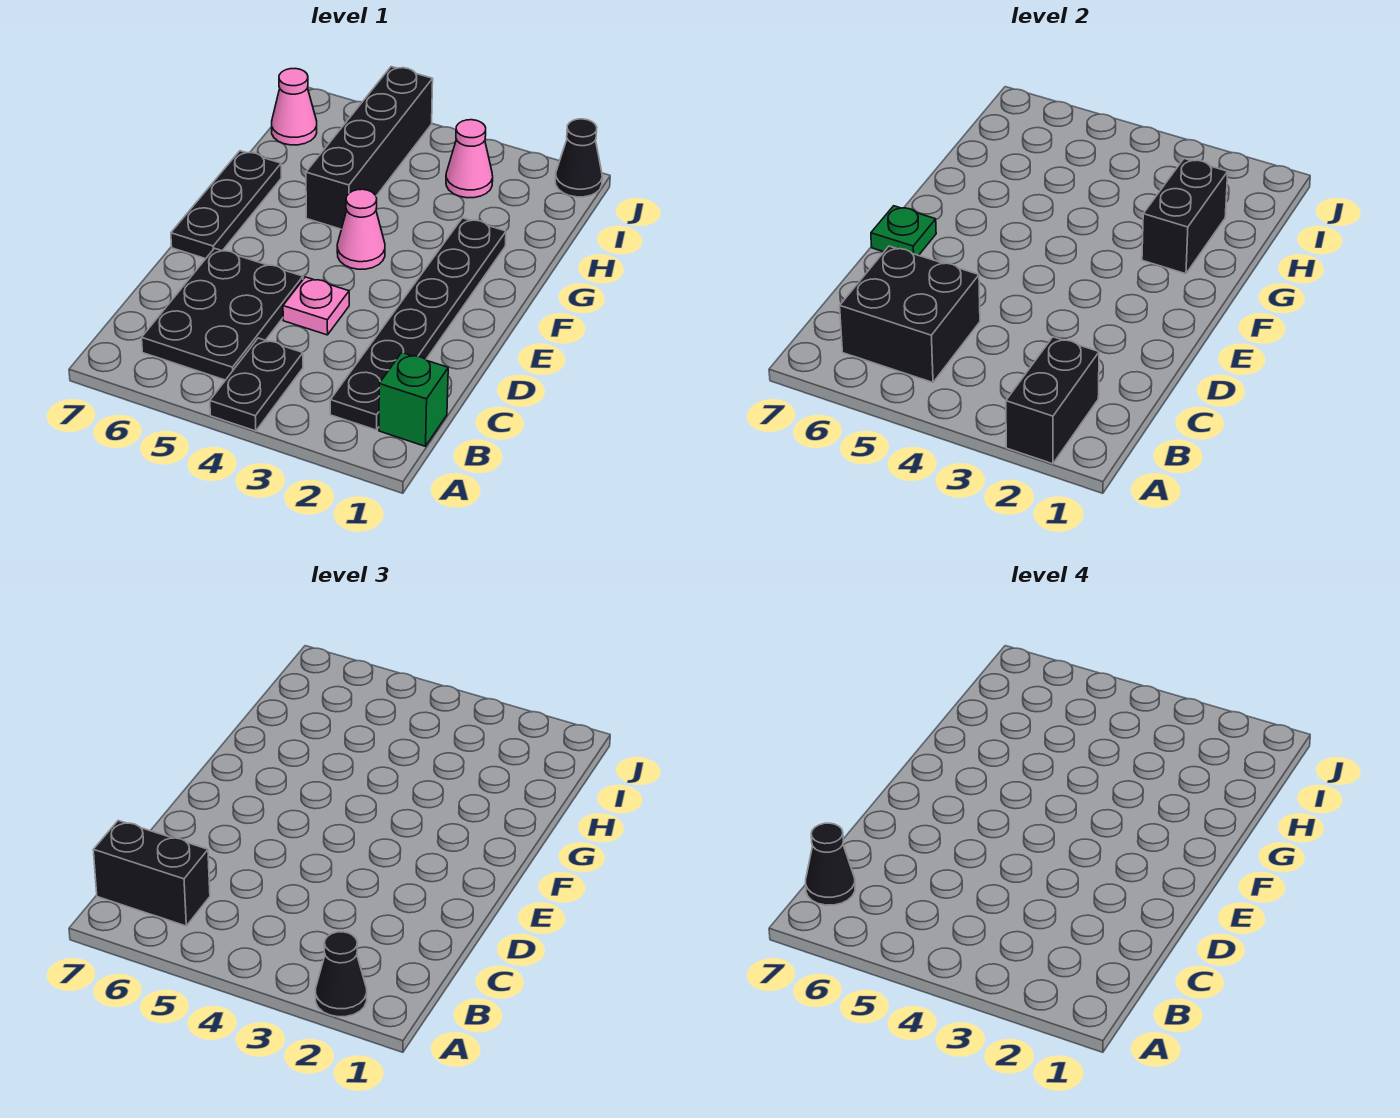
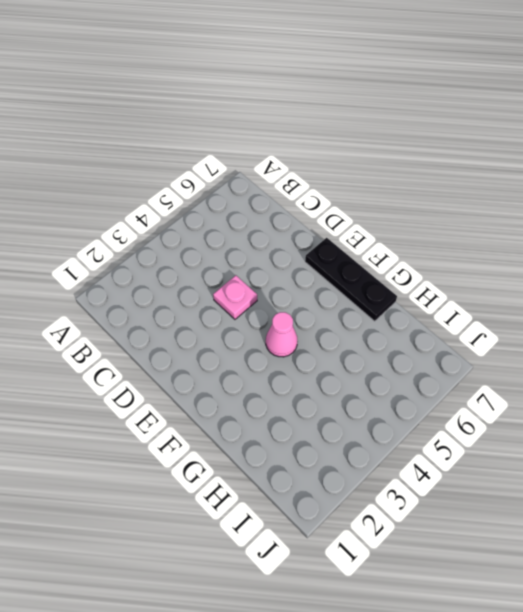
none -> black plate A4:B4 level 1
none -> green brick B1 level 1
none -> black plate B2:G2 level 1

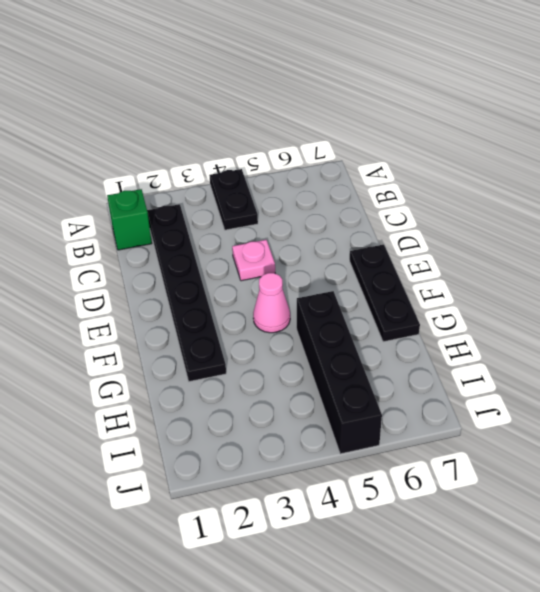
none -> black plate B5:D6 level 1
none -> pink cone I3 level 1
none -> pink cone I7 level 1

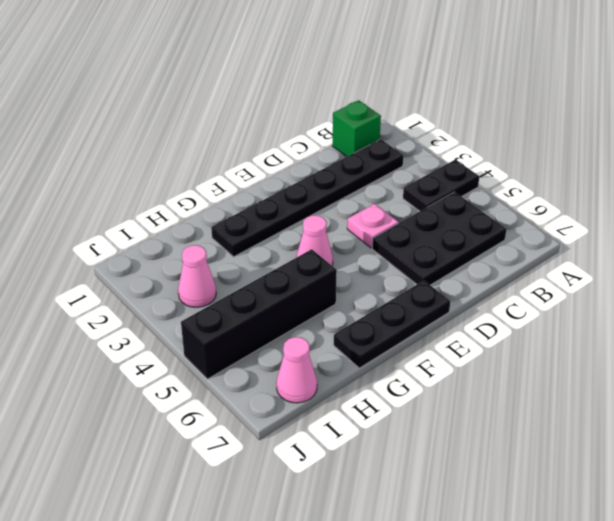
none -> black cone J1 level 1
none -> black brick A2:B2 level 2
none -> black brick B5:C6 level 2

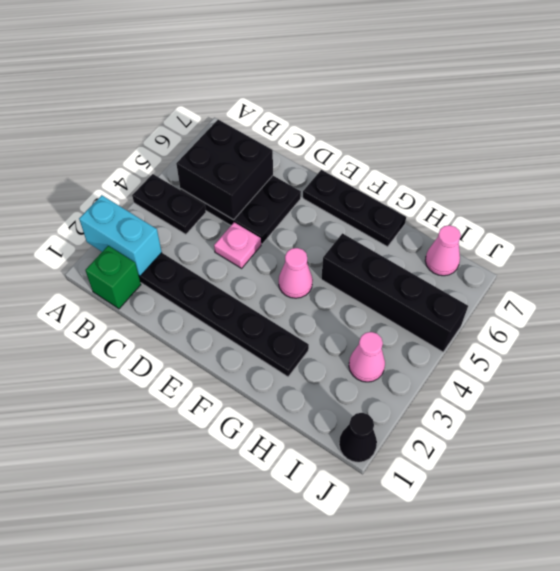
cyan brick A2:B2 level 2 -> black brick A2:B2 level 2
none -> green plate E7 level 2
none -> black brick G2:H2 level 2
none -> black cone A2 level 3

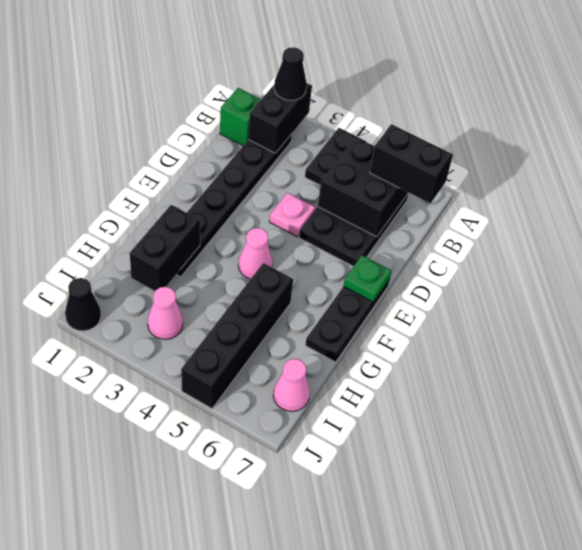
none -> black cone B7 level 4

